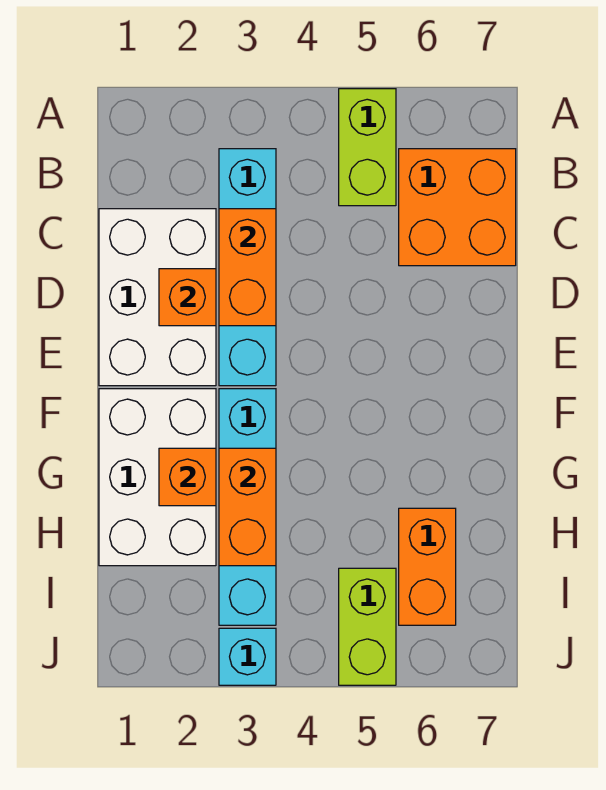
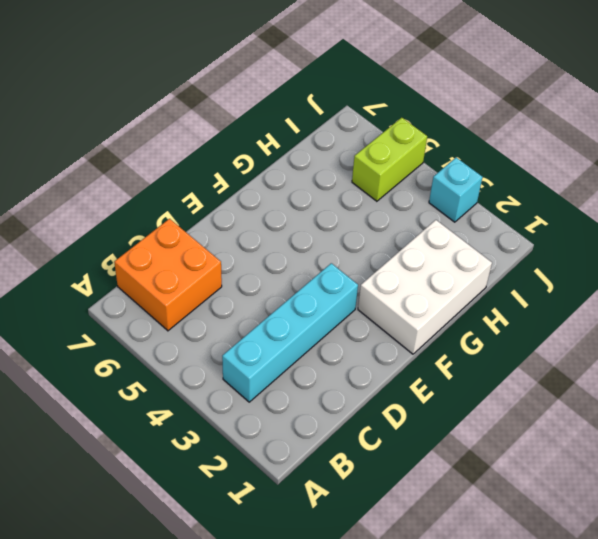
none -> lime brick A5:B5 level 1
none -> white brick C1:E2 level 1
none -> cyan brick F3:I3 level 1

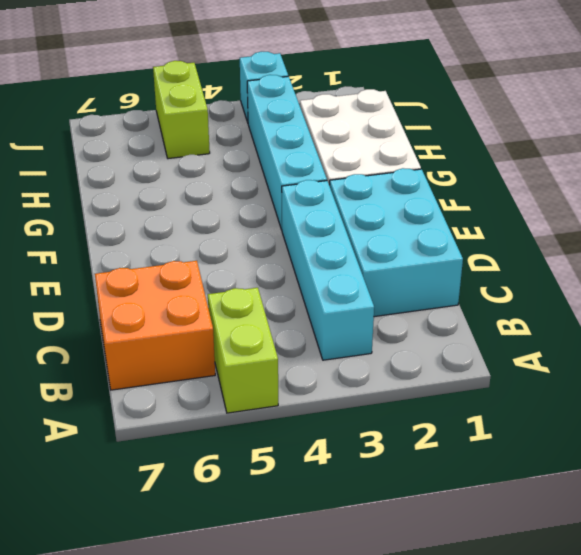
cyan brick C1:E2 level 1 -> white brick C1:E2 level 1
none -> orange brick H6:I6 level 1
none -> orange brick C3:D3 level 2
none -> orange brick D2 level 2

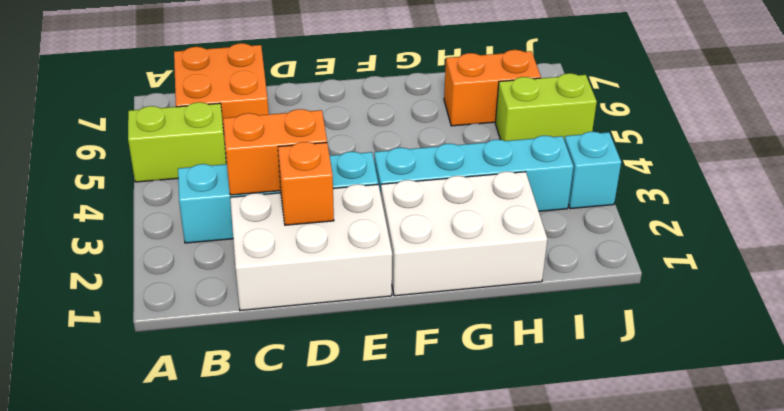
none -> orange brick G2 level 2
none -> orange brick G3:H3 level 2

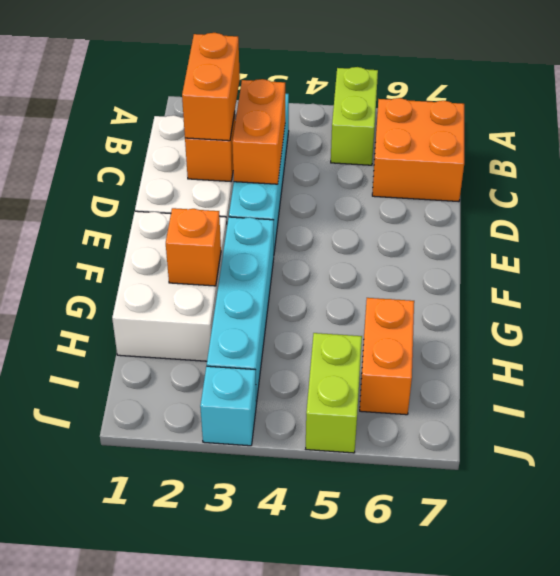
orange brick C2:D2 level 3 -> orange brick G3:H3 level 2

